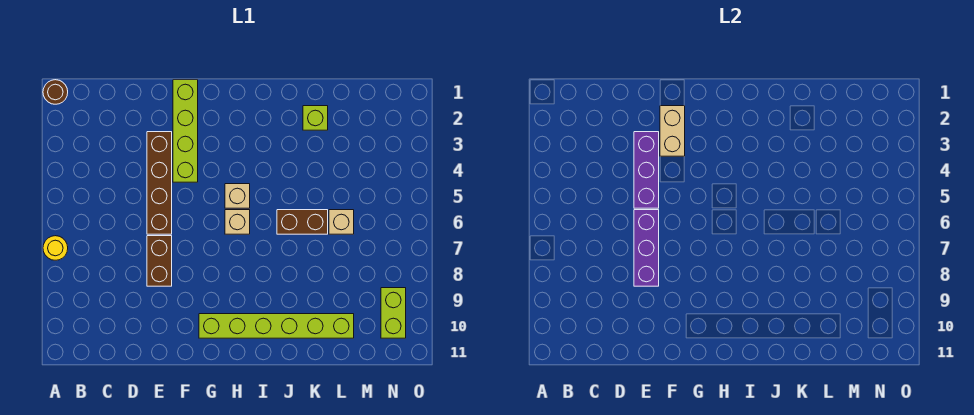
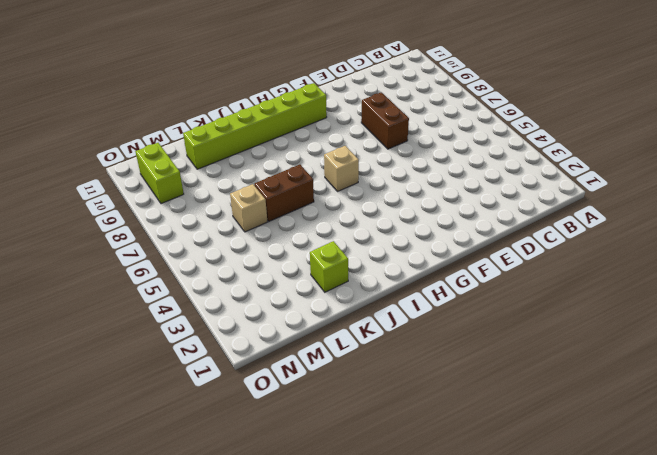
none -> brown round brick A1 level 1
none -> yellow round brick A7 level 1
none -> brown brick E3:E6 level 1

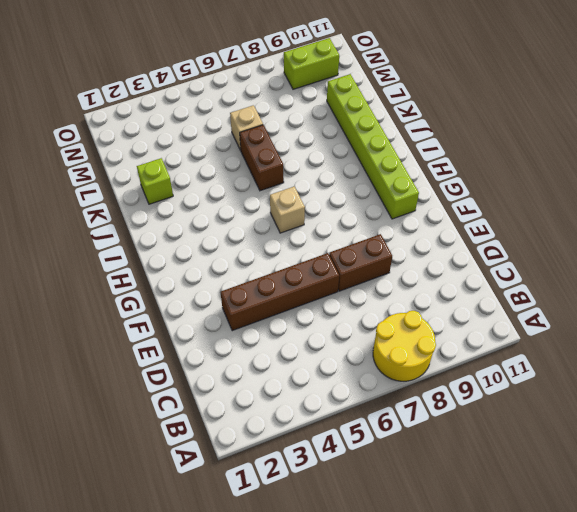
yellow round brick A7:B8 level 1 -> yellow round brick A7 level 1
none -> brown round brick A1 level 1
none -> lime brick F1:F4 level 1
none -> tan brick H5 level 1

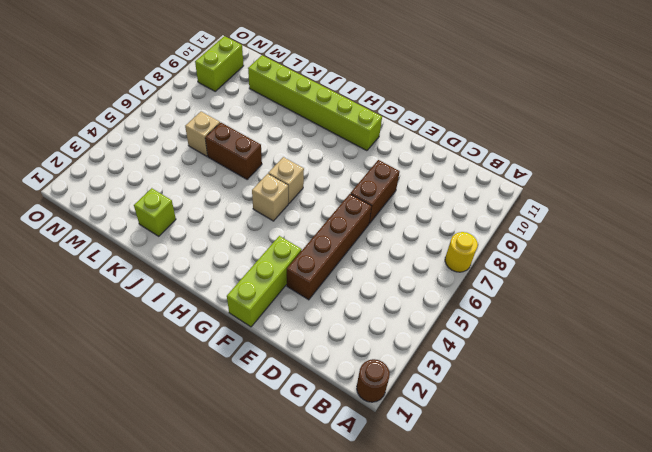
lime brick F1:F3 level 1 -> lime brick F1:F4 level 1
none -> purple brick E3:E5 level 2
none -> purple brick E6:E8 level 2
none -> tan brick F2:F3 level 2

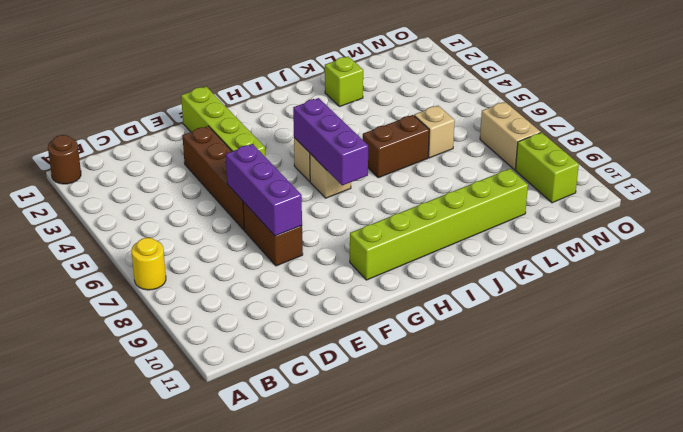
purple brick H5:H7 level 2 -> purple brick E3:E5 level 2
tan brick N7:N8 level 1 -> tan brick F2:F3 level 2

